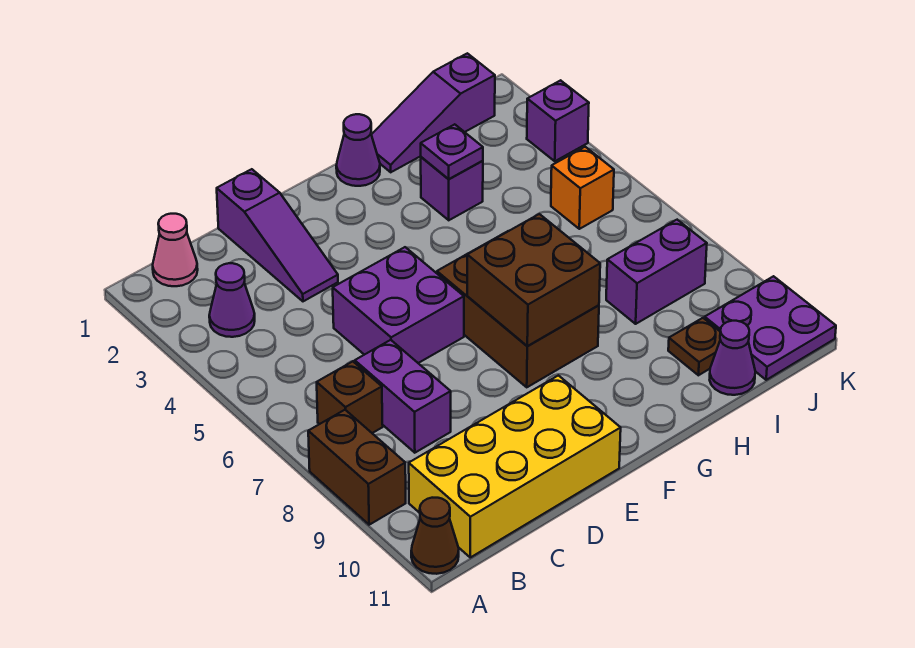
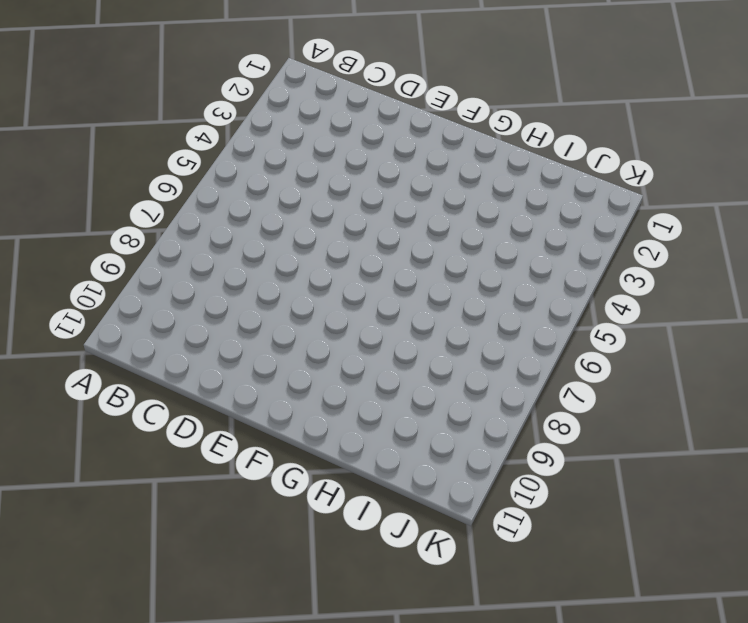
none -> brown brick A8:A9 level 1
none -> brown cone A11 level 1
none -> pink cone B1 level 1

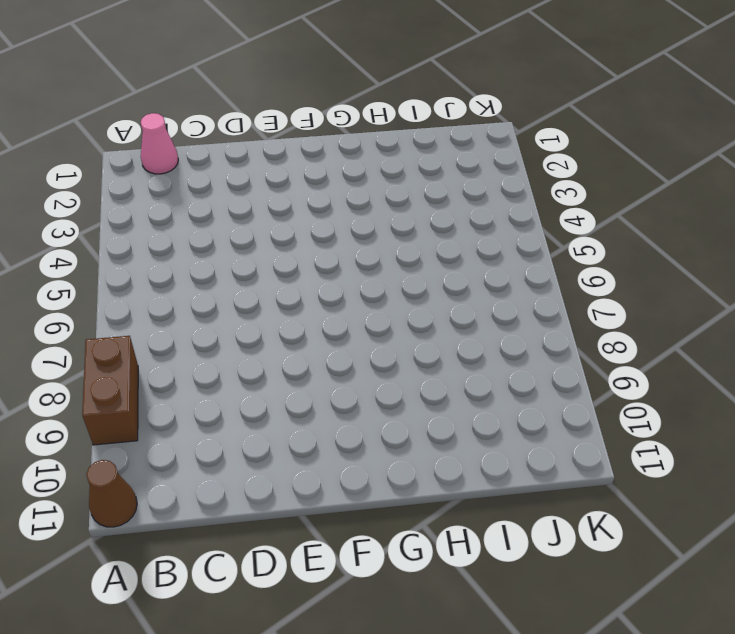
none -> purple cone B3 level 1
none -> brown brick B7 level 1
none -> yellow brick B10:E11 level 1

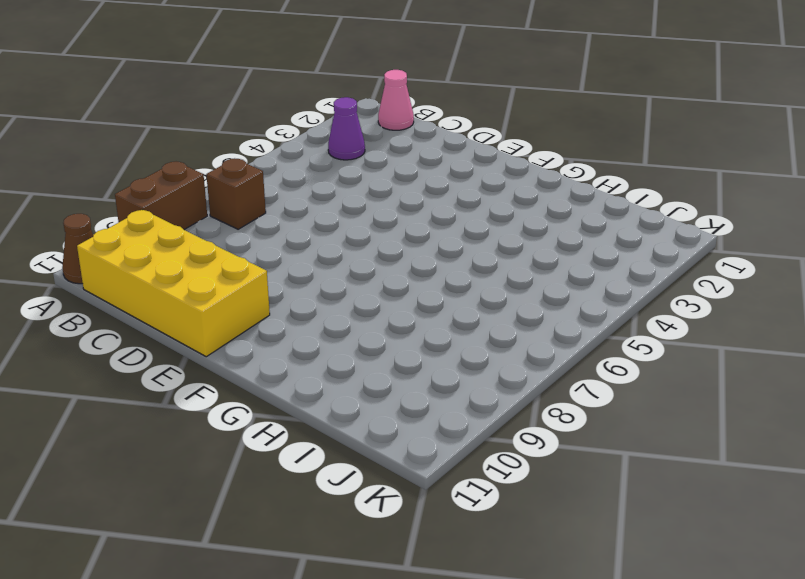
none -> purple brick C7:C8 level 1
none -> purple slope D1:D3 level 1 top 1
none -> purple brick D5:E6 level 1

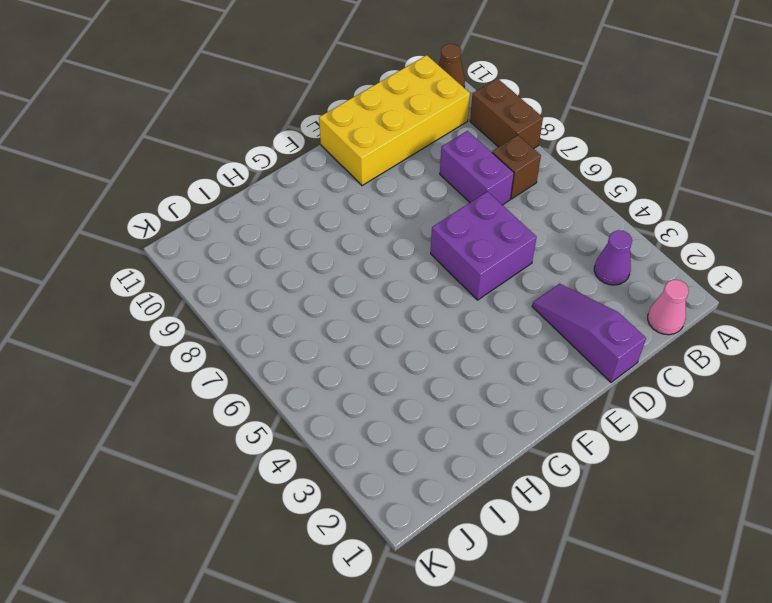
none -> brown brick F6:G8 level 1
none -> purple cone G1 level 1
none -> purple slope H1:J1 level 1 top J

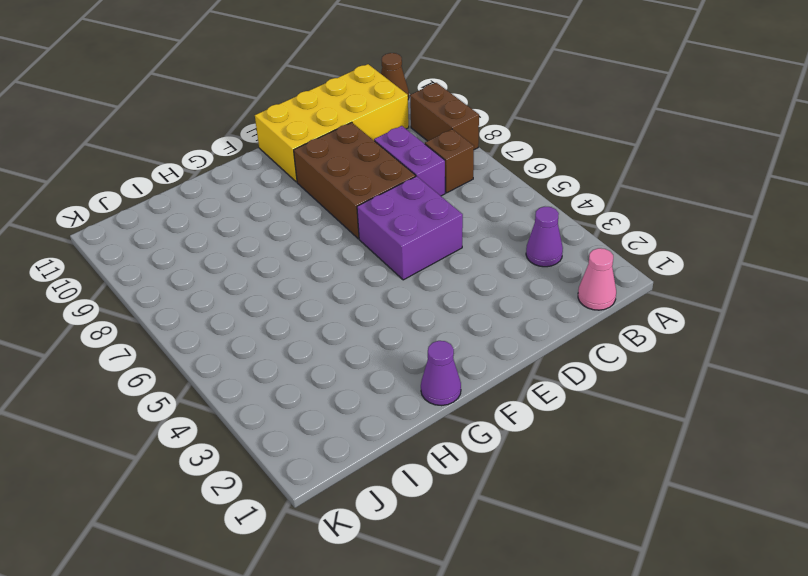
brown brick D7:E9 level 1 -> brown brick F6:G8 level 1
none -> purple slope D1:D3 level 1 top 1
none -> purple slope H1:J1 level 1 top J
none -> purple brick H3 level 1

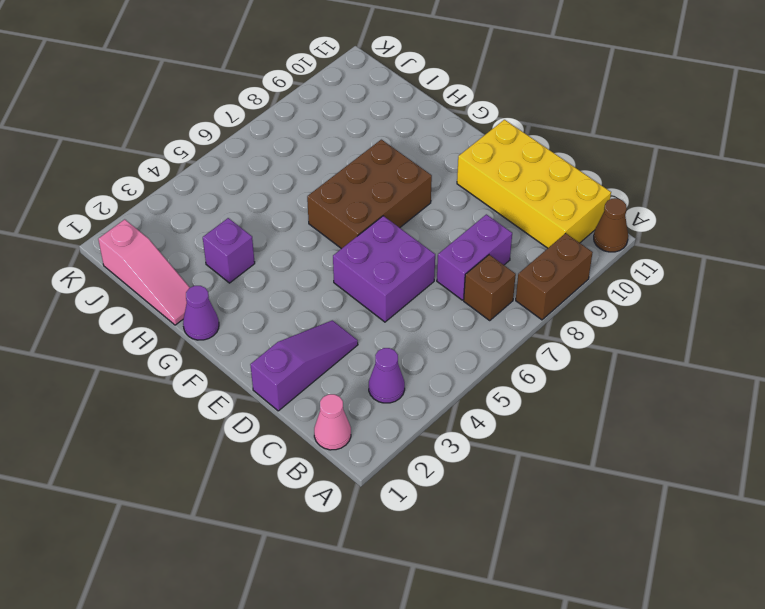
pink slope H1:J1 level 1 top J -> purple slope H1:J1 level 1 top J
none -> purple brick I8:J8 level 1
none -> brown plate I10 level 1
none -> purple cone I11 level 1

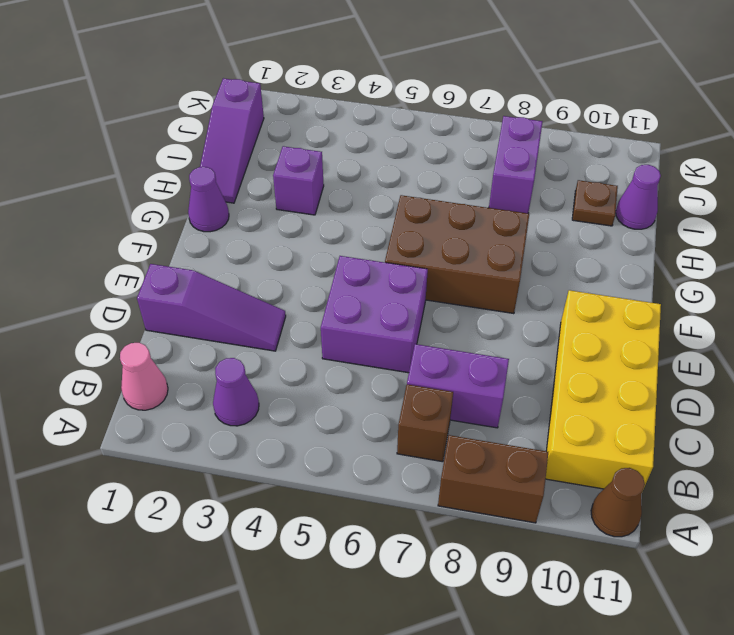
none -> orange brick J5 level 1
none -> purple plate J10:K11 level 1
none -> purple brick K3 level 1

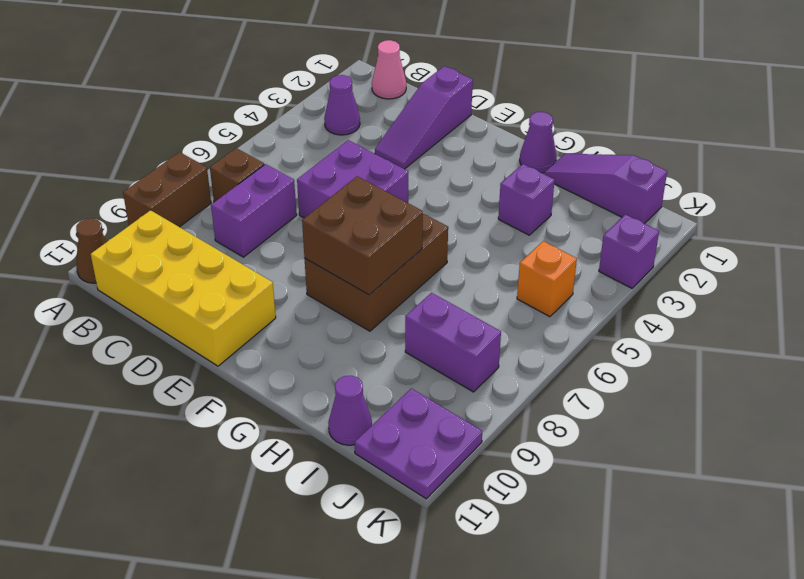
none -> brown plate I10 level 1
none -> purple plate H3 level 2

